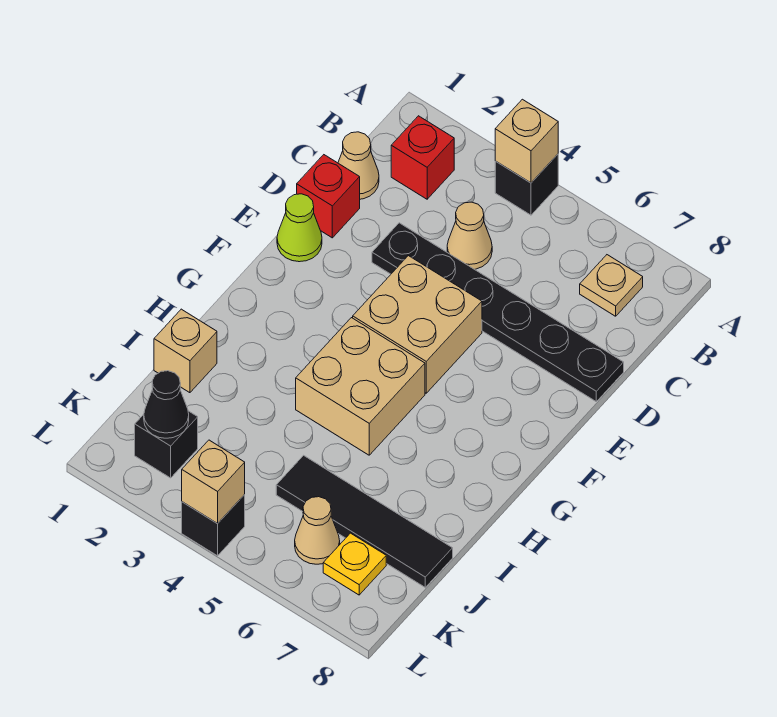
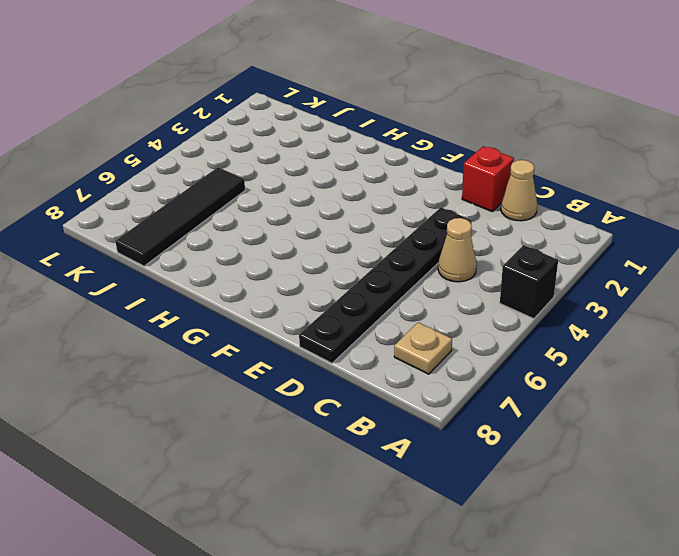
none -> red brick B2 level 1
none -> lime cone E1 level 1
none -> tan brick E4:F5 level 1

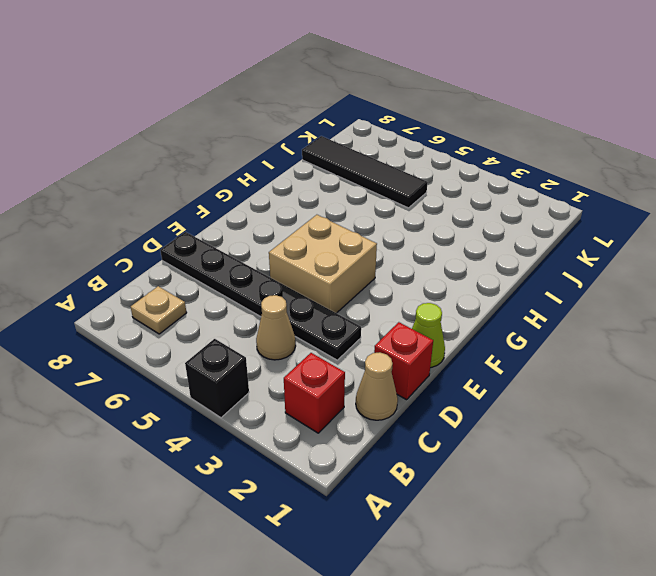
none -> tan brick G4:H5 level 1
none -> tan brick I1 level 1
none -> black brick K2 level 1

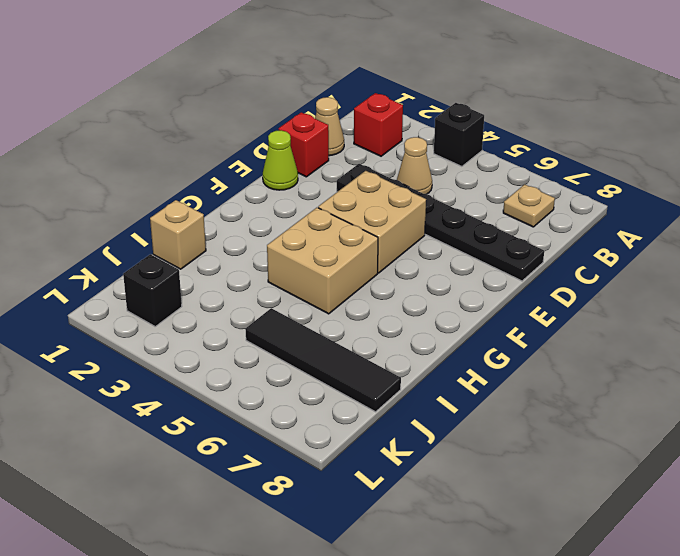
none -> tan cone K6 level 1
none -> yellow plate K7 level 1
none -> black brick L4 level 1

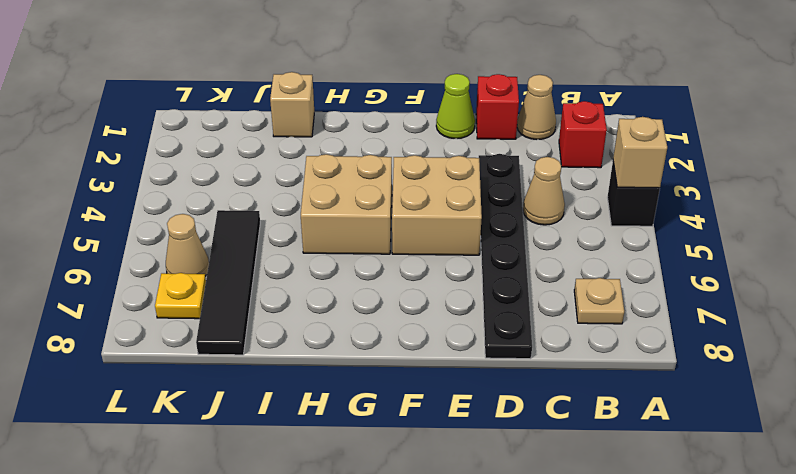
none -> black brick K2 level 1
none -> black brick L4 level 1
none -> black cone K2 level 2

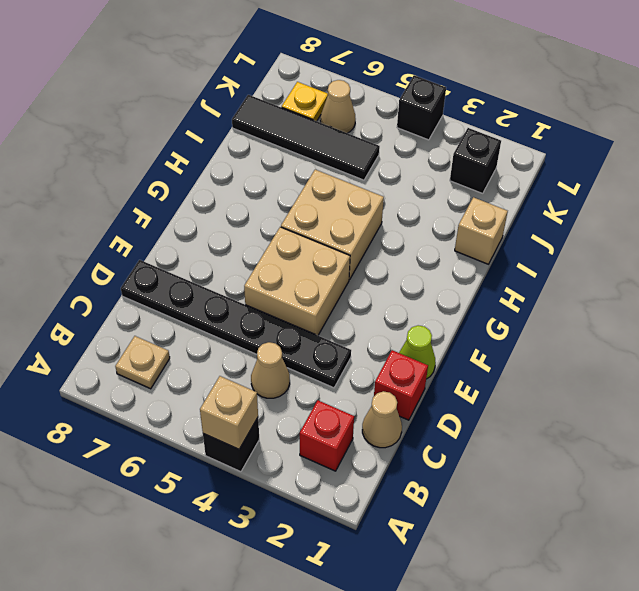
none -> black cone K2 level 2
none -> tan brick L4 level 2

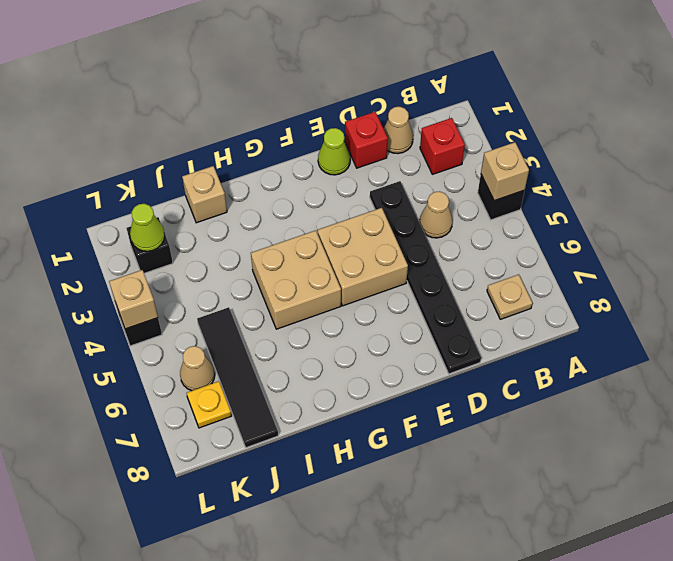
lime cone K2 level 2 -> black cone K2 level 2

